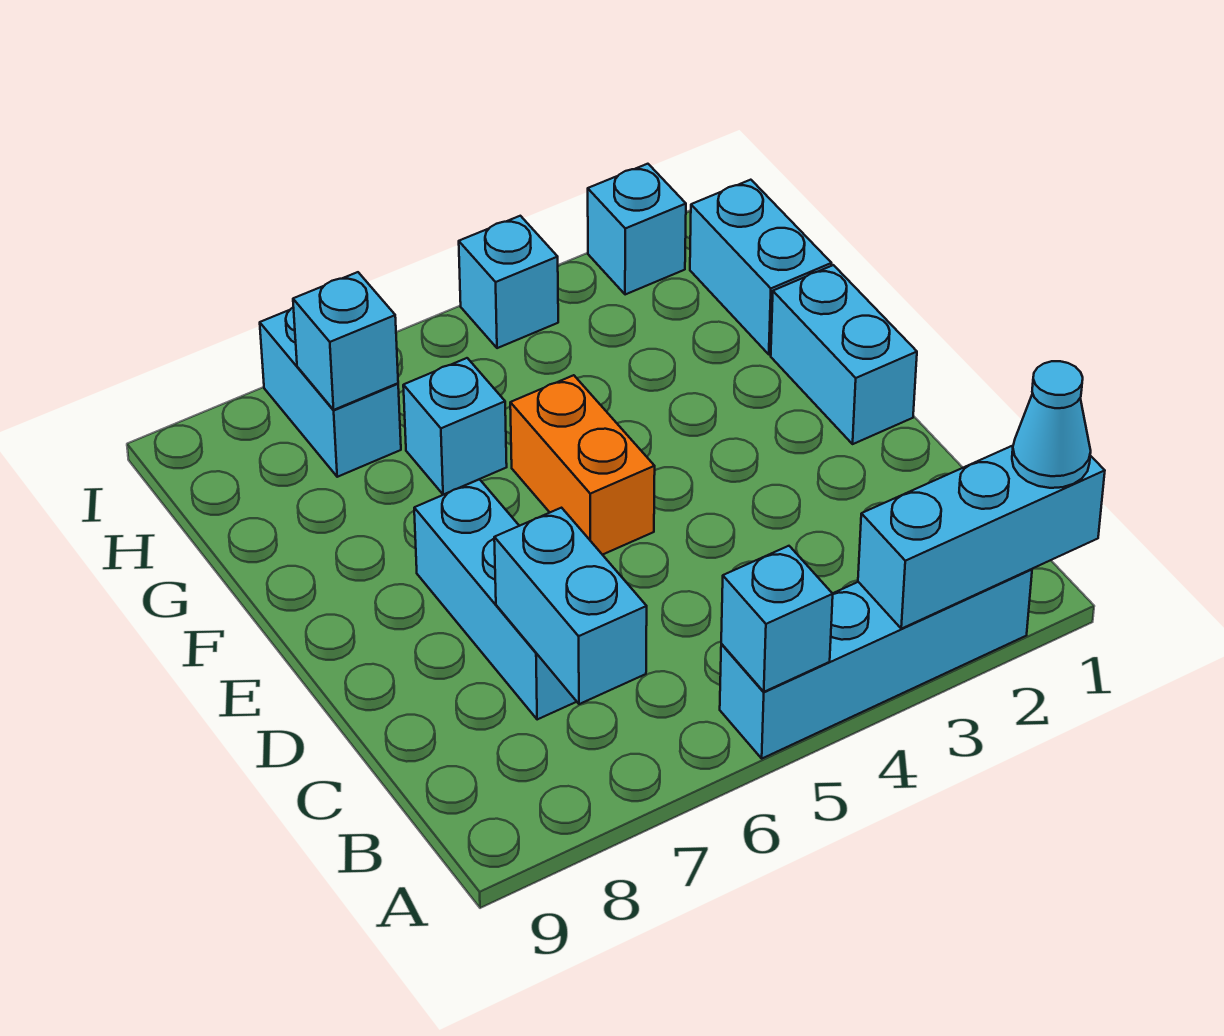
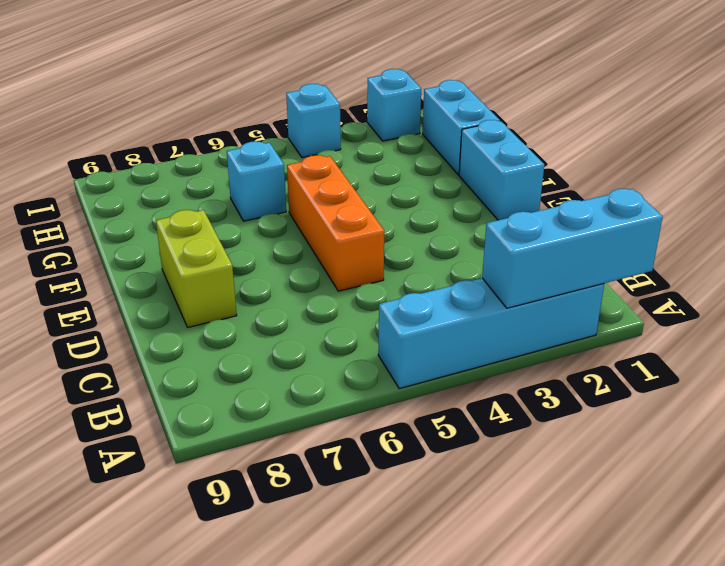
orange brick D5:F5 level 1 -> orange brick E5:F5 level 1
lime brick D8:E8 level 1 -> none
none -> cyan brick C7:E7 level 1
none -> cyan brick H7:I7 level 1
none -> cyan brick A5 level 2

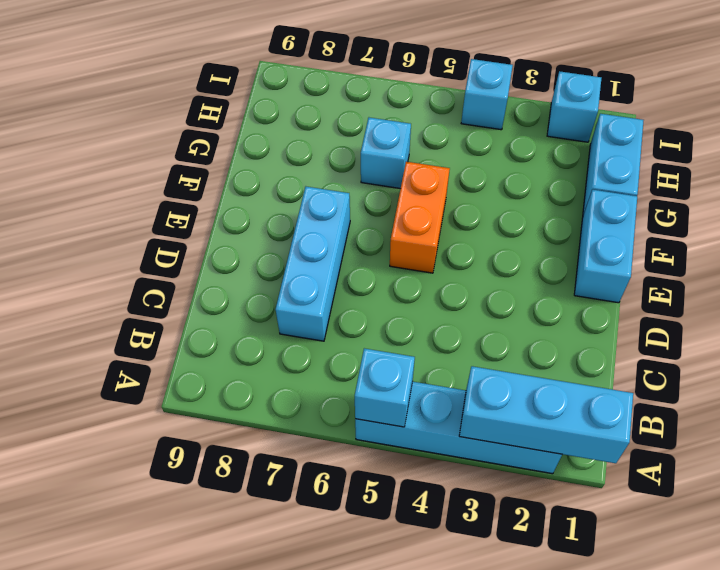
none -> cyan brick H7:I7 level 1
none -> cyan brick B7:C7 level 2
none -> cyan brick H7 level 2

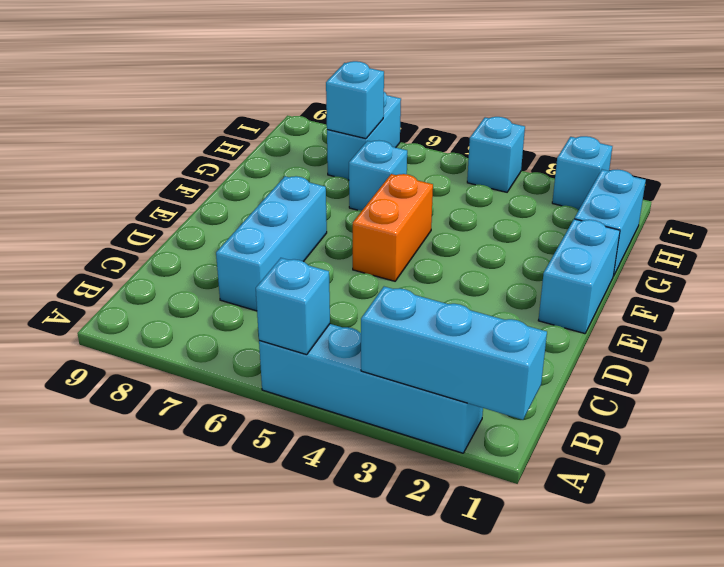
none -> cyan brick B7:C7 level 2
none -> cyan cone A1 level 3

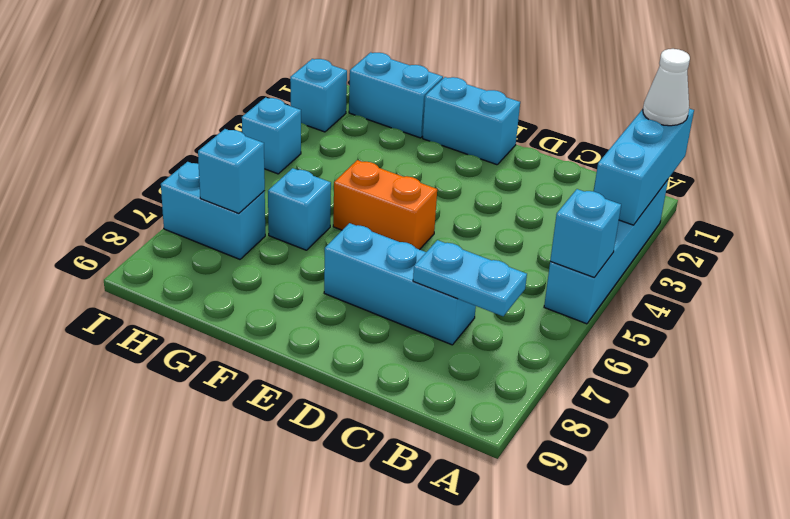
white cone A1 level 3 -> cyan cone A1 level 3
cyan plate B7:C7 level 2 -> cyan brick B7:C7 level 2

